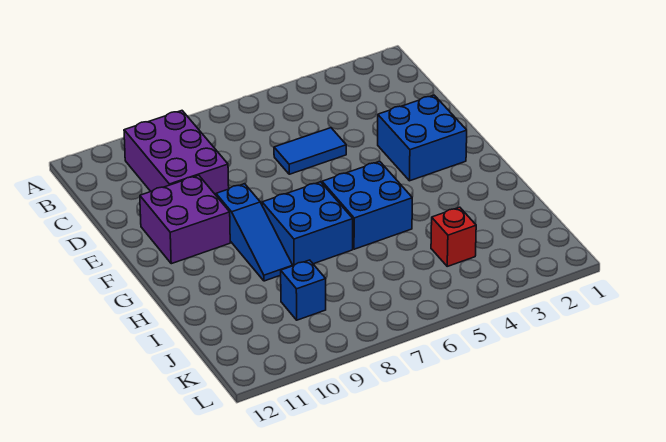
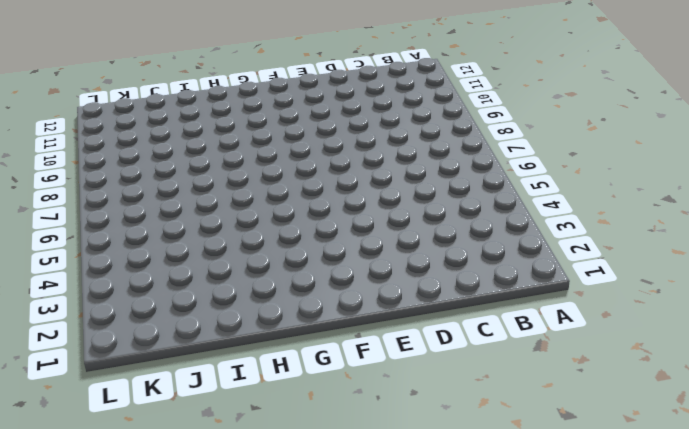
none -> purple brick B9:D10 level 1
none -> blue tile D5:D6 level 1

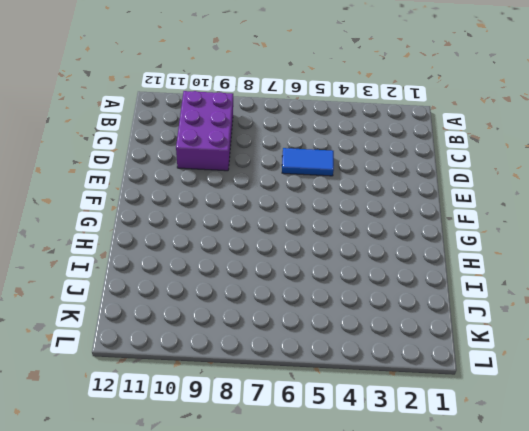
none -> blue brick E2:F3 level 1
none -> purple brick E10:F11 level 1

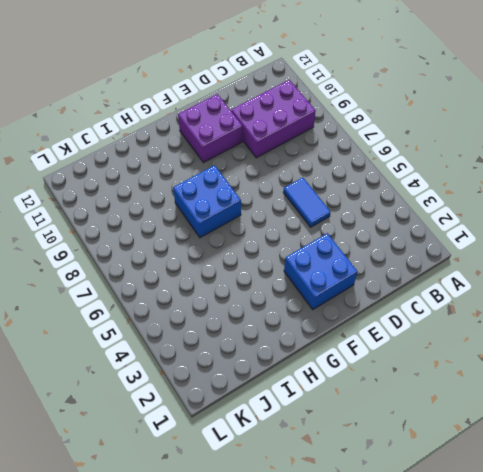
none -> blue slope F9:H9 level 1 top F
none -> blue brick G5:H6 level 1

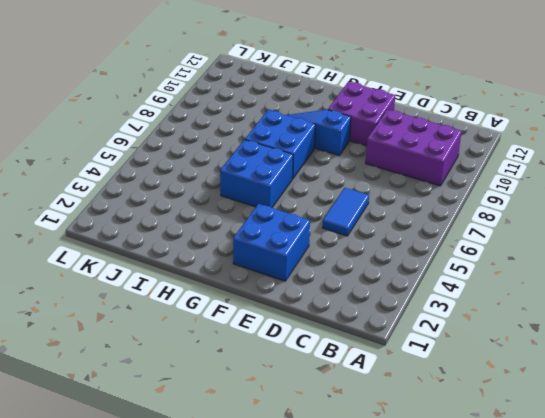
none -> red brick J4 level 1
none -> blue brick J9 level 1

